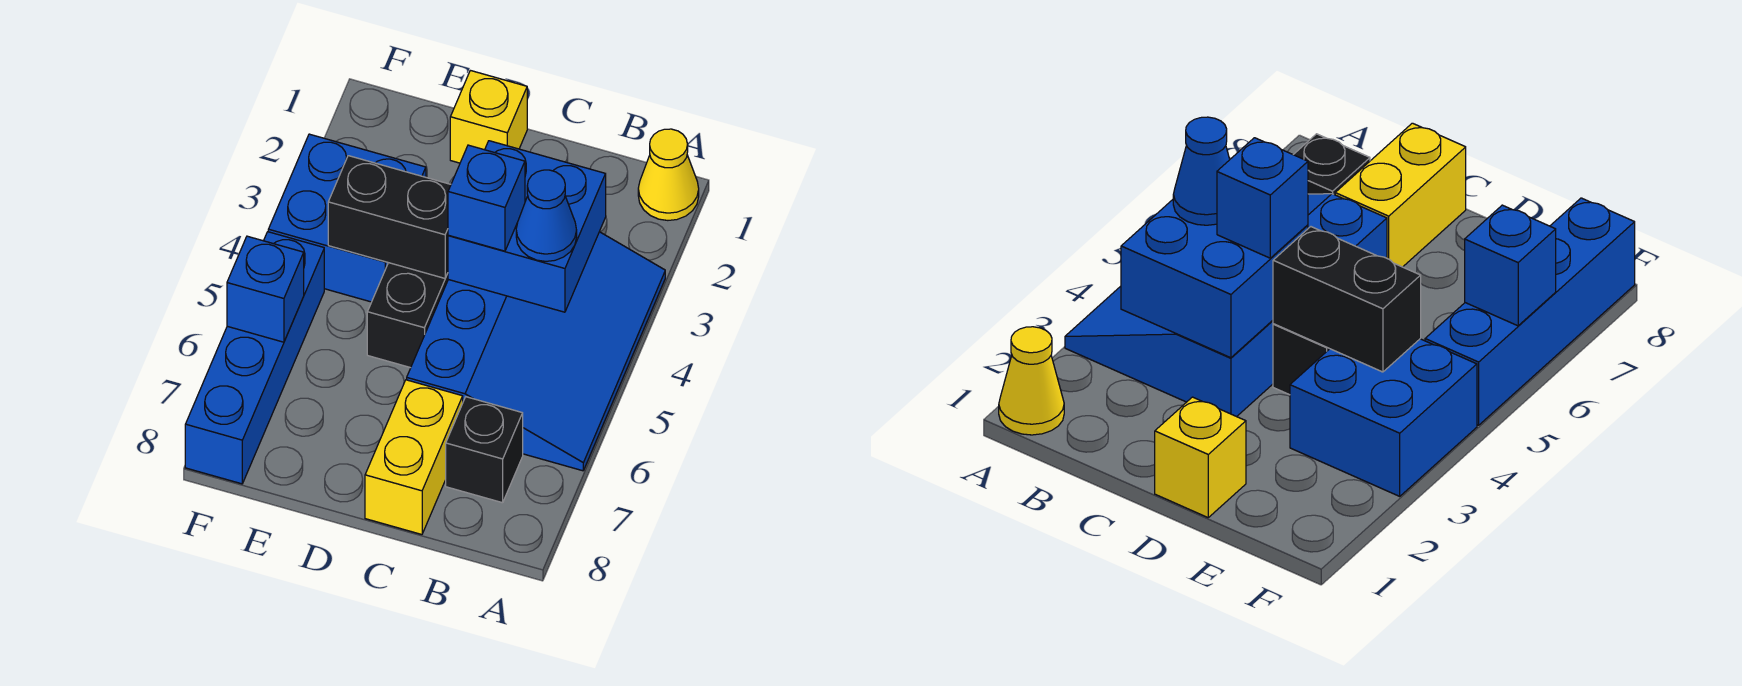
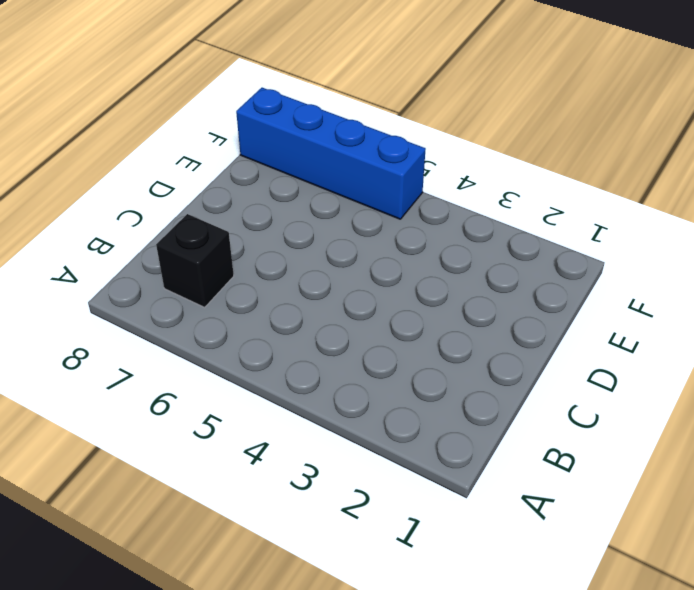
none -> yellow cone A1 level 1
none -> blue slope A3:C6 level 1 top C
none -> yellow brick C7:C8 level 1

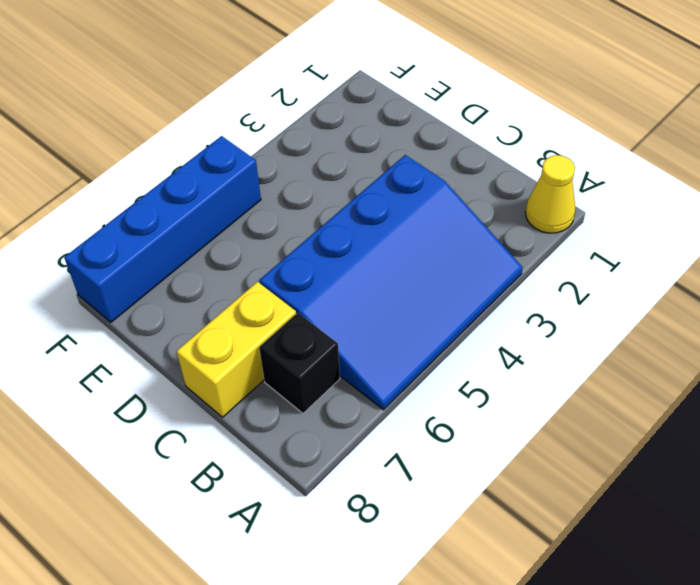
none -> yellow brick D1 level 1
none -> black brick D4:D5 level 1
none -> blue brick E3:F4 level 1

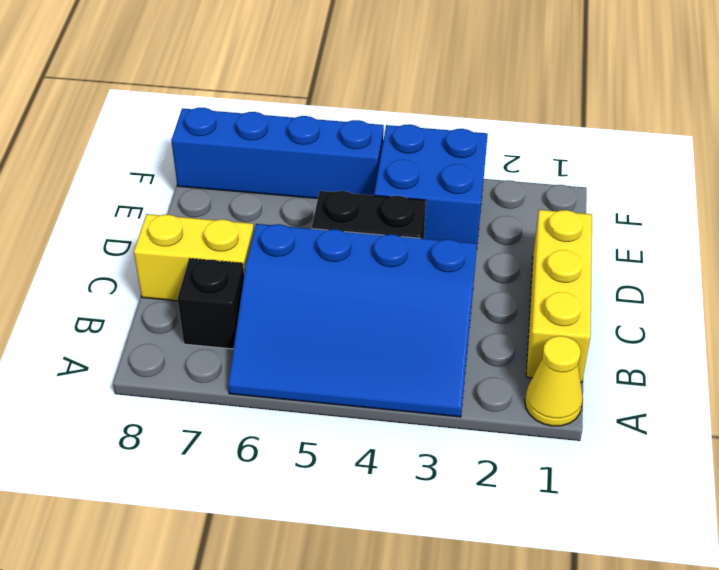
yellow brick B1:D1 level 1 -> yellow brick D1 level 1
none -> blue brick B3:C4 level 2
none -> black brick D4:E4 level 2
none -> blue brick F6 level 2

